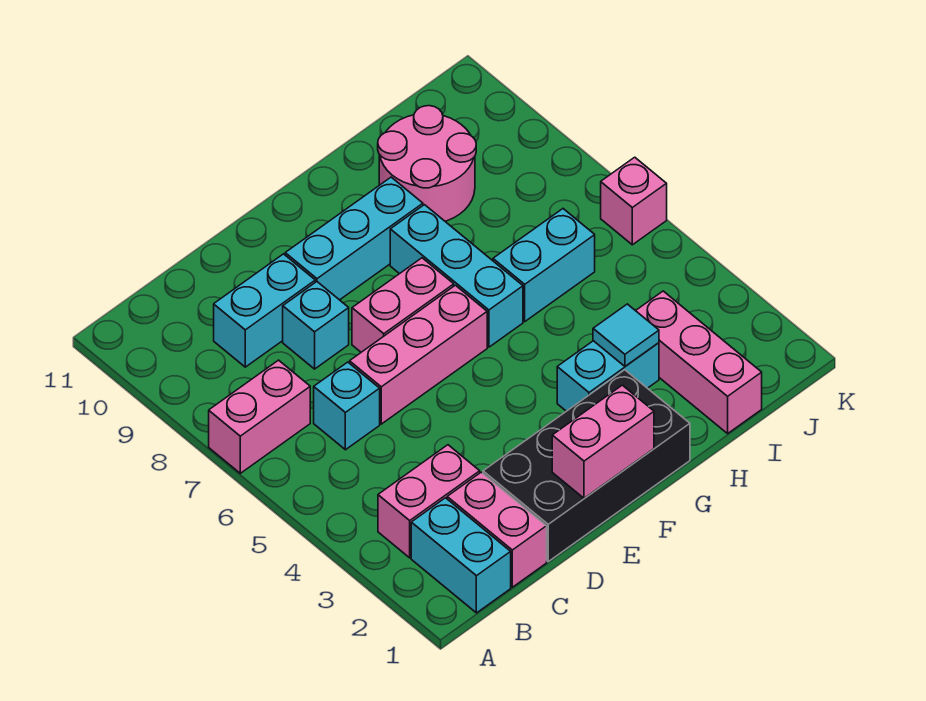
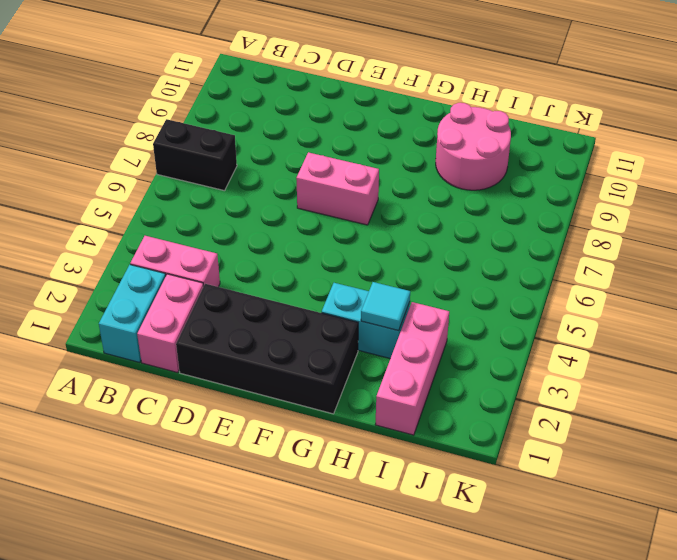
black brick A7:B7 level 1 -> pink brick A7:B7 level 1
none -> cyan brick C6 level 1
none -> cyan brick C9:D9 level 1
none -> pink brick D6:F6 level 1

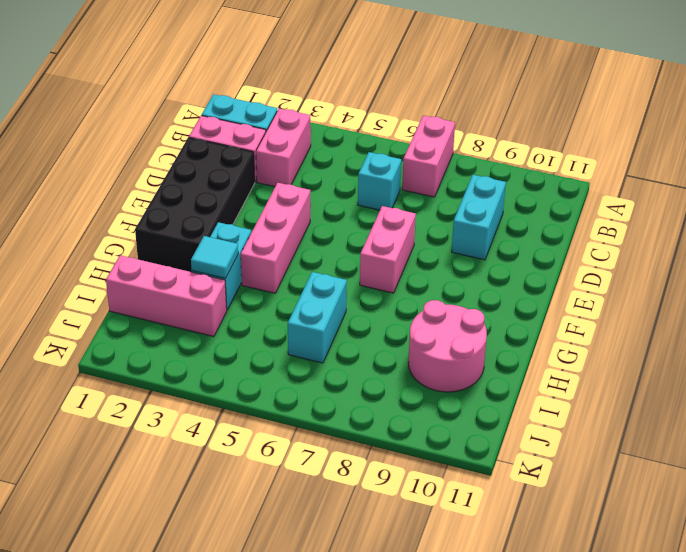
pink brick E4:G4 level 1 -> pink brick D6:F6 level 1
none -> cyan brick D8 level 1
none -> cyan brick E9:G9 level 1
none -> cyan brick G6:G8 level 1

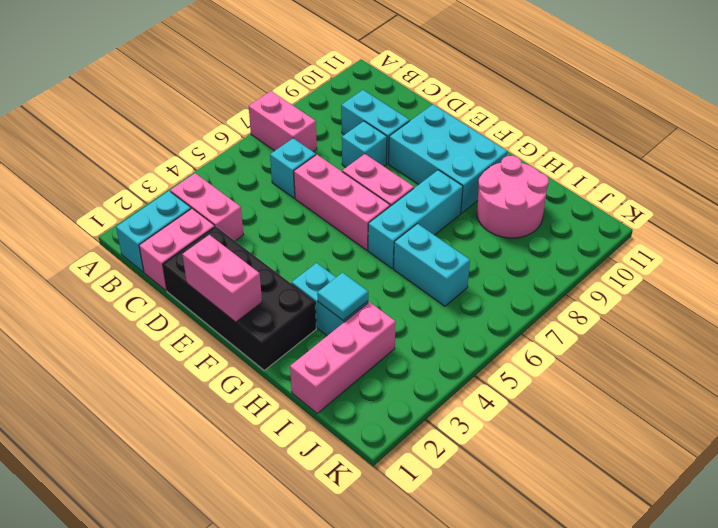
cyan brick E9:G10 level 1 -> cyan brick E9:G9 level 1
none -> pink brick K6 level 1

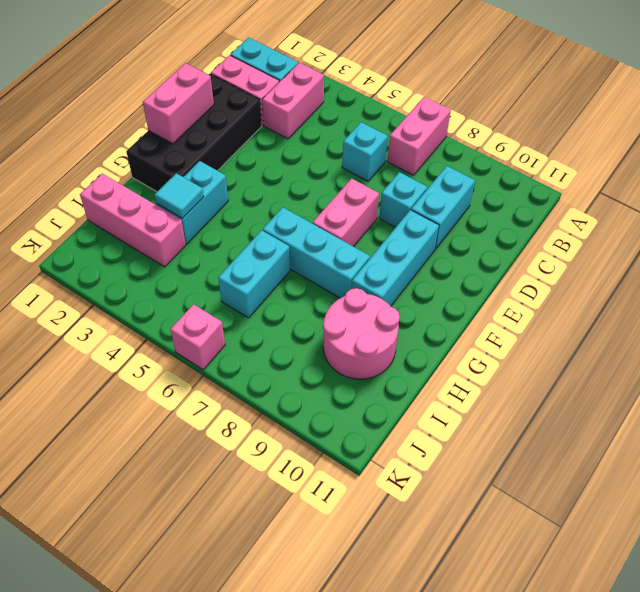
none -> pink brick D6:F6 level 1

